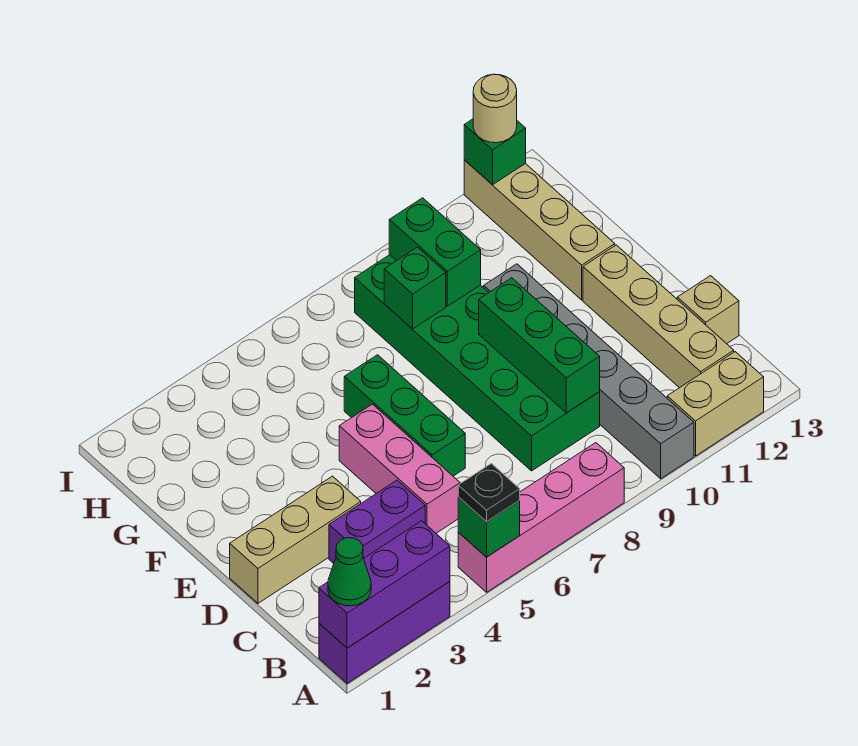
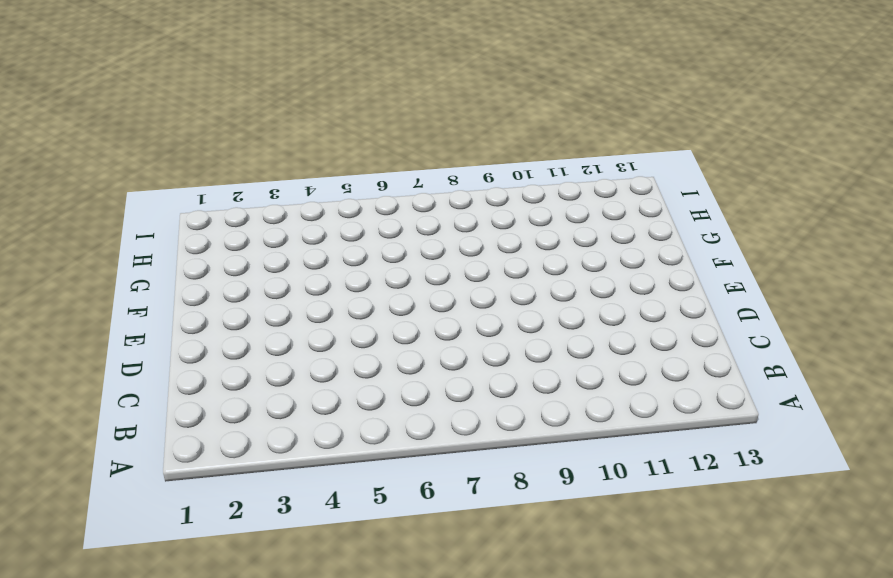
none -> purple brick A1:A3 level 1
none -> pink brick A5:A8 level 1
none -> grey brick A10:F10 level 1

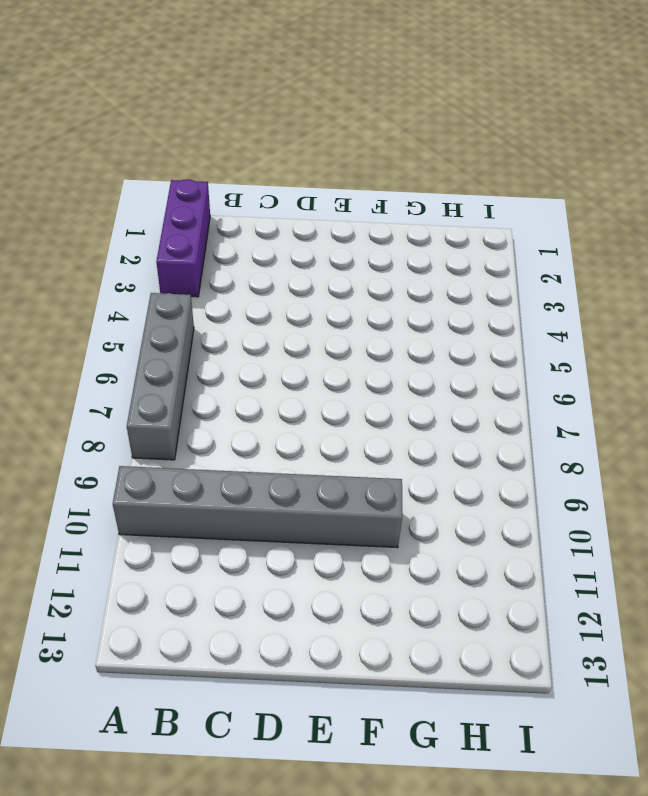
grey brick A5:A8 level 1 -> pink brick A5:A8 level 1
none -> tan brick A11:A12 level 1
none -> tan brick B12:E12 level 1
none -> purple brick C3:C4 level 1

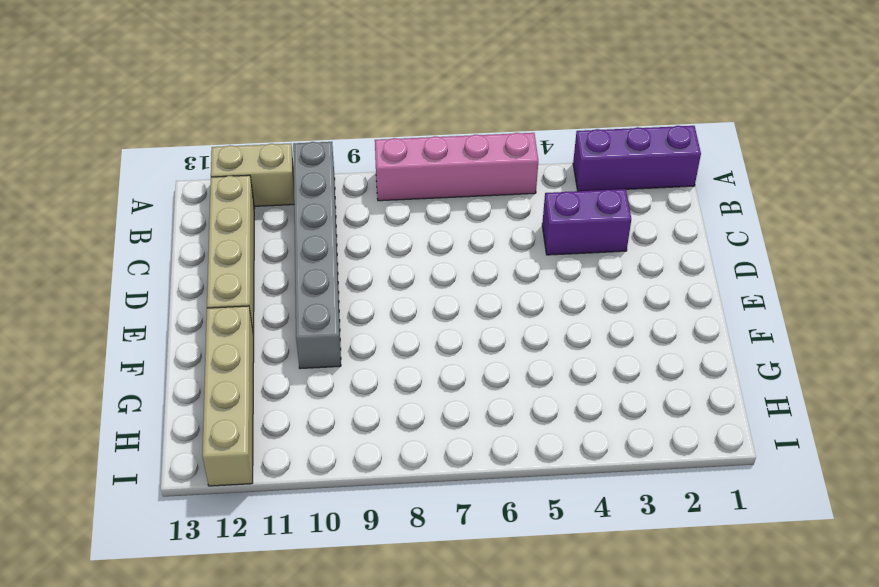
none -> pink brick C5:E5 level 1
none -> green brick C8:H9 level 1
none -> tan brick C13 level 1

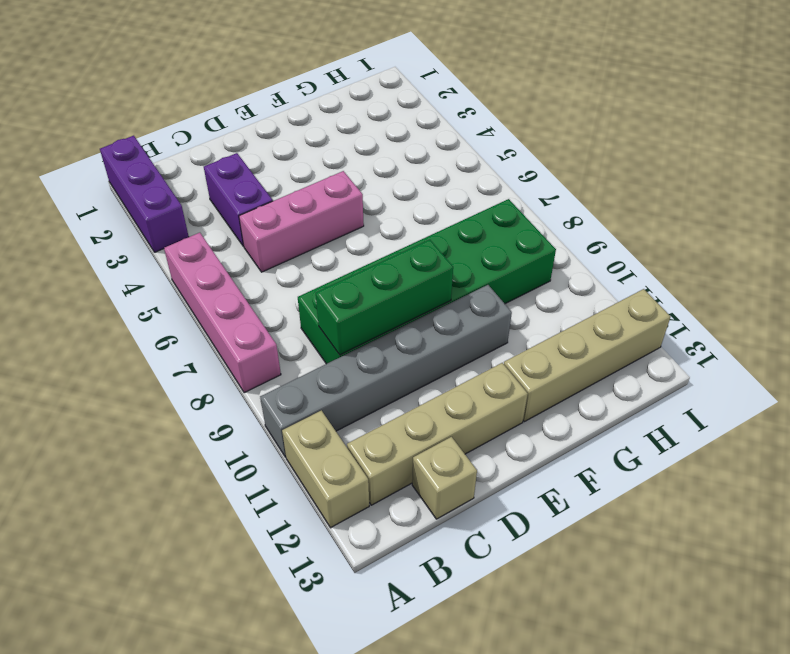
none -> tan brick D1:D3 level 1
none -> green brick D6:F6 level 1
none -> purple brick A1:A3 level 2

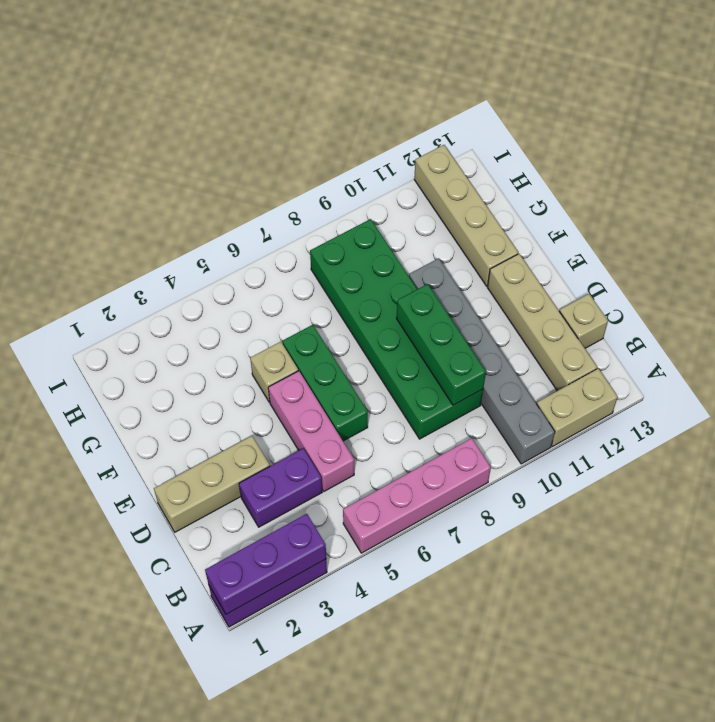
tan brick F5 level 1 -> none
none -> green brick A5 level 2
none -> green brick G8 level 2
none -> green brick G9:H9 level 2

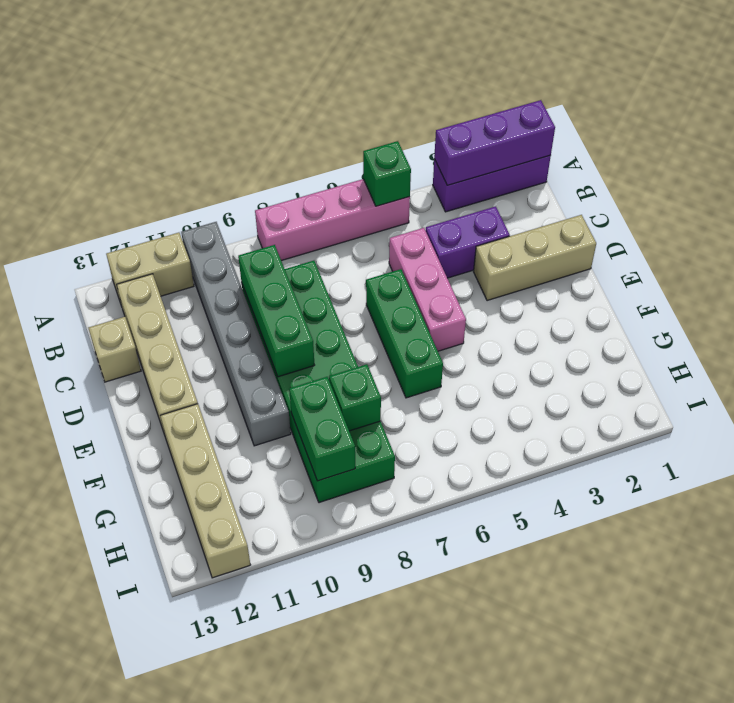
none -> green brick I12 level 2
none -> green cone A1 level 3
none -> black plate A5 level 3

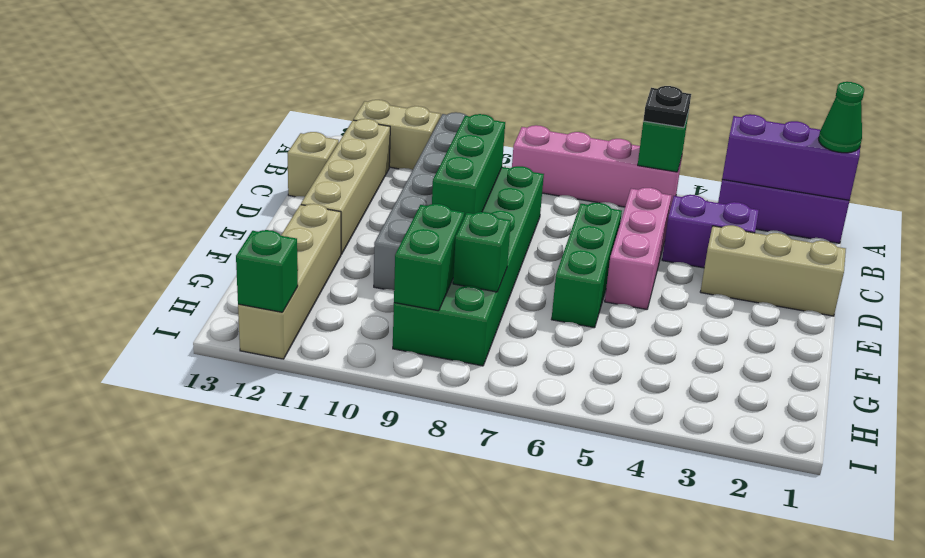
none -> tan round brick I12 level 3

